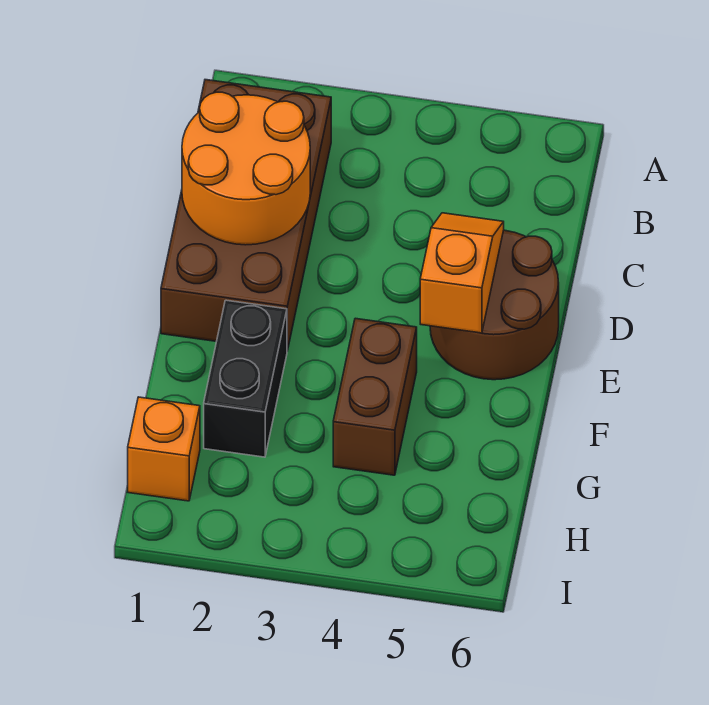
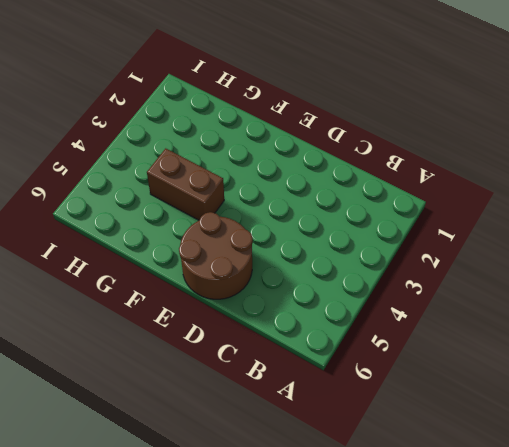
none -> brown brick B1:E2 level 1
none -> black brick F2:G2 level 1

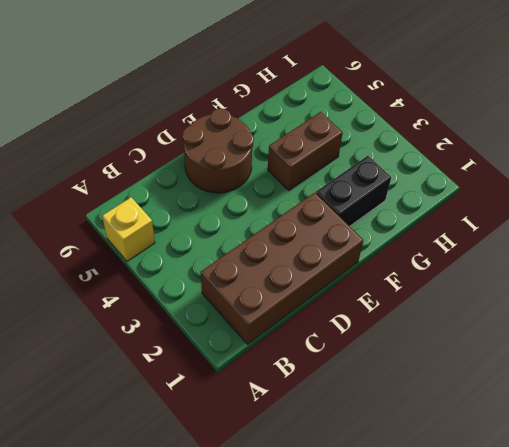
yellow brick A5 level 1 -> none
none -> orange brick H1 level 1
none -> orange round brick C1:D2 level 2

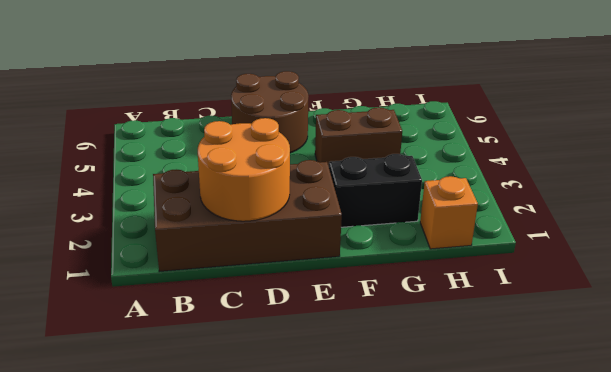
none -> orange slope D5:E5 level 2 top E

